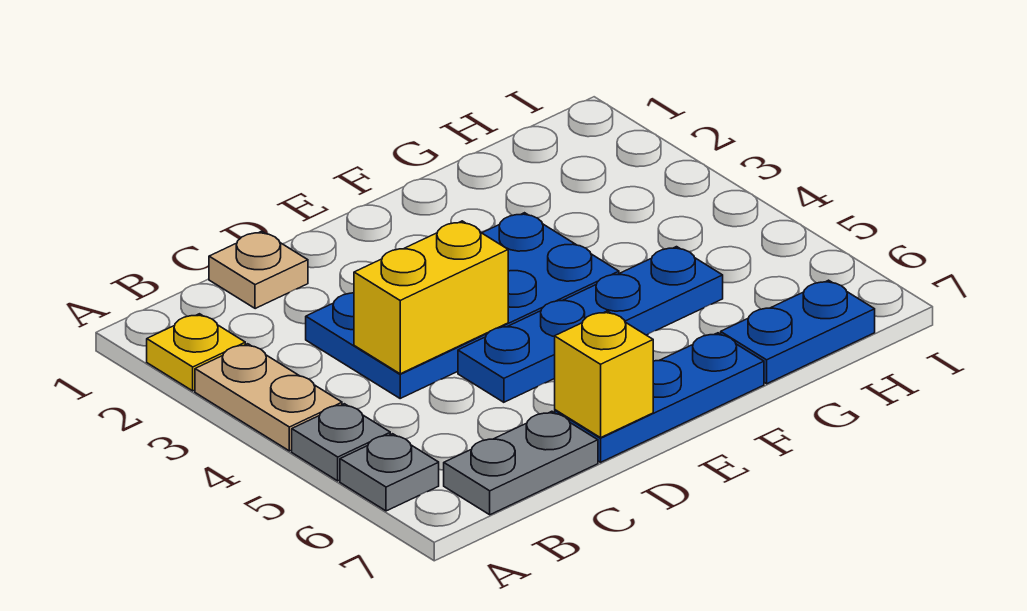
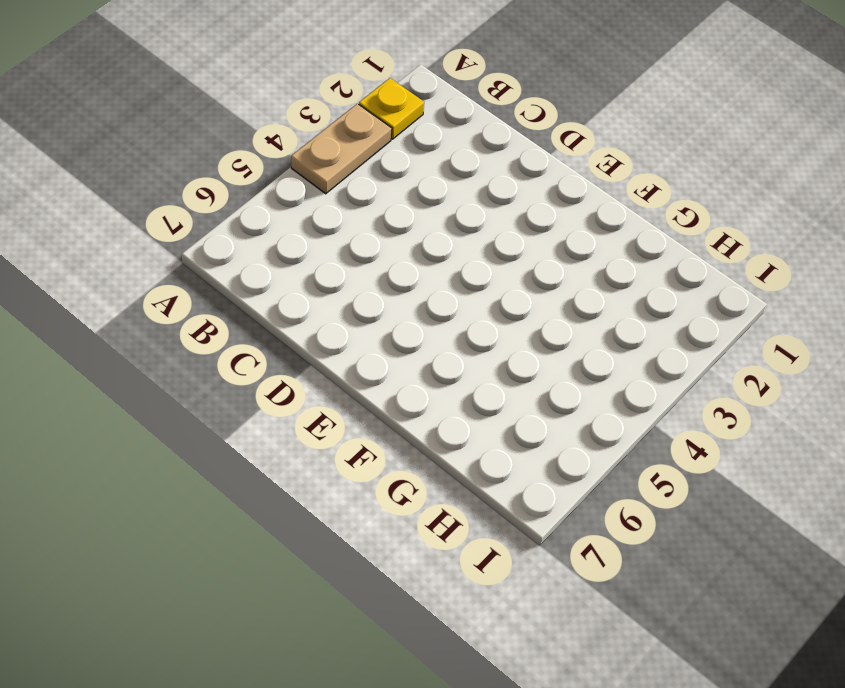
none -> grey plate A5 level 1
none -> grey plate A6 level 1
none -> grey plate B7:C7 level 1

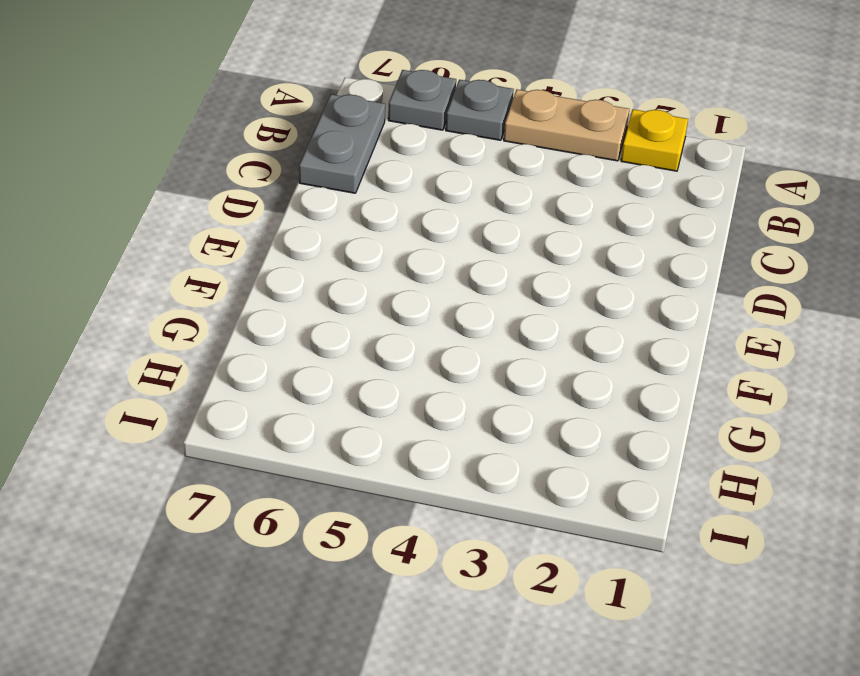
none -> tan plate C1 level 1
none -> blue plate C3:F4 level 1
none -> blue plate D5:G5 level 1

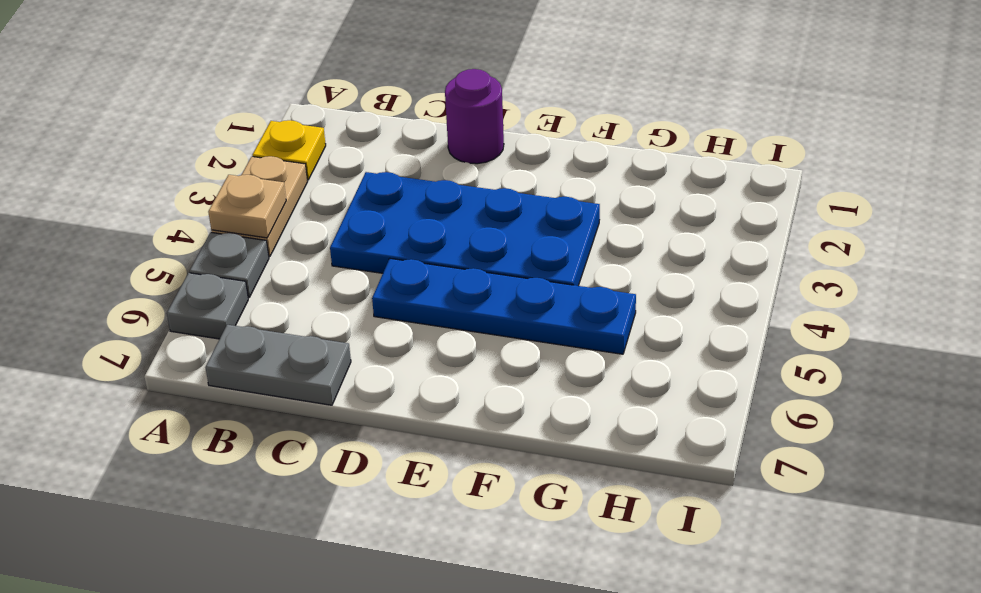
tan plate A4 level 2 -> tan plate C1 level 1
purple round brick D1 level 1 -> none
none -> blue plate D7:F7 level 1
none -> blue plate G7:H7 level 1
none -> yellow brick C4:D4 level 2

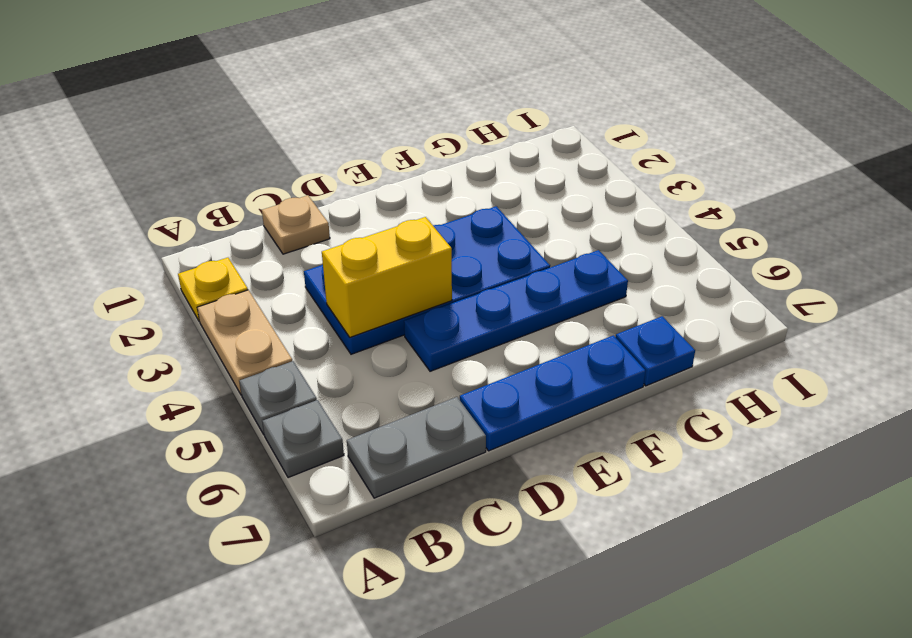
blue plate G7 level 1 -> blue plate G7:H7 level 1
none -> yellow brick D7 level 2

